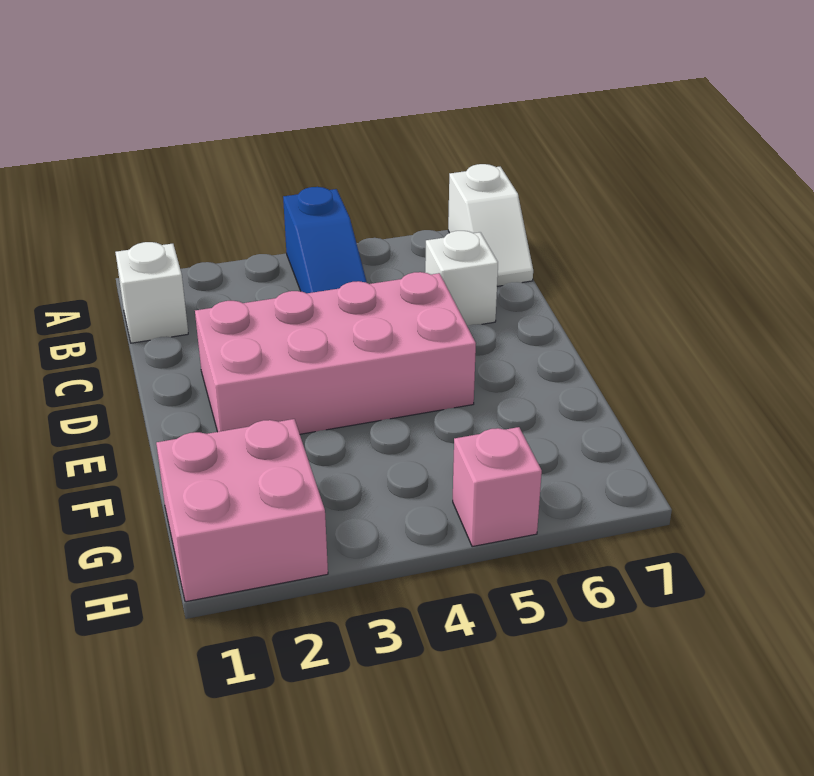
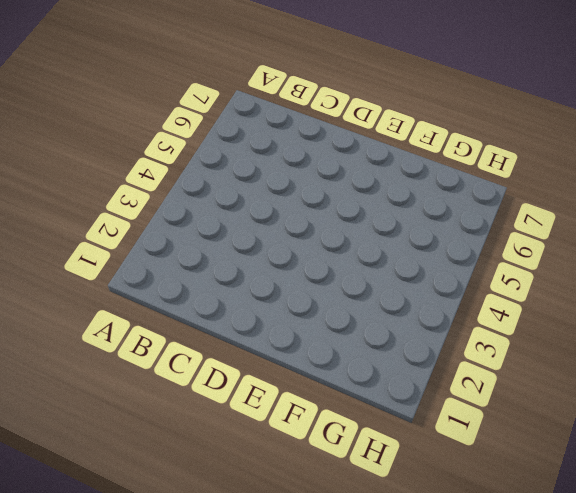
none -> blue slope A4:C4 level 1 top A
none -> white slope A7:B7 level 1 top A

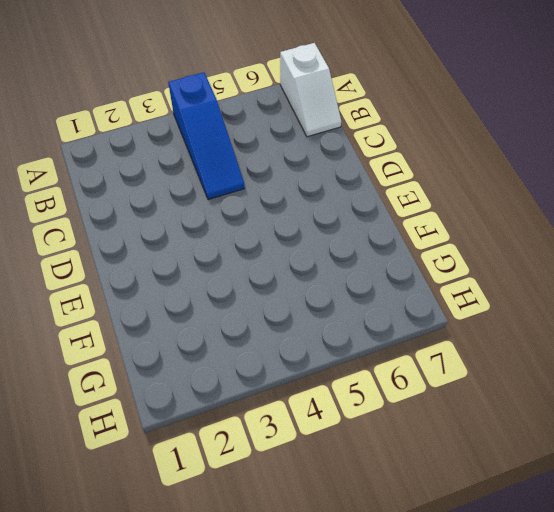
none -> white brick B1 level 1
none -> white brick C6 level 1

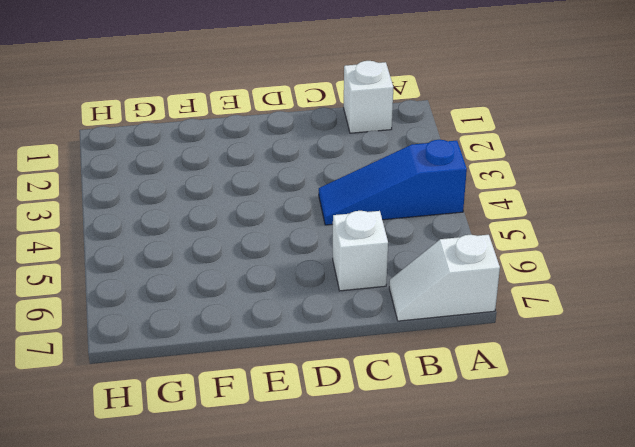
none -> pink brick D2:E5 level 1
none -> pink brick G1:H2 level 1

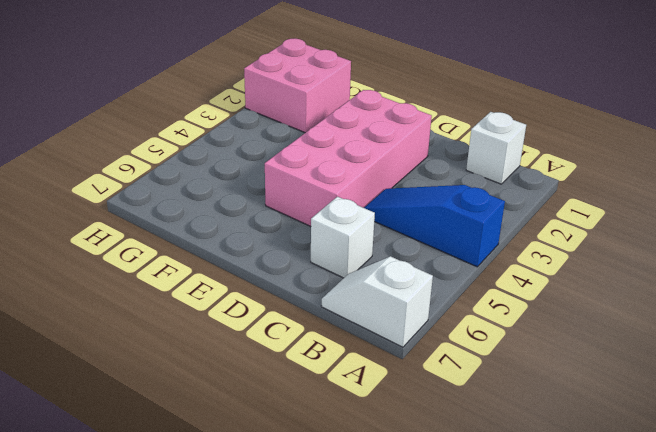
none -> pink brick H5 level 1

